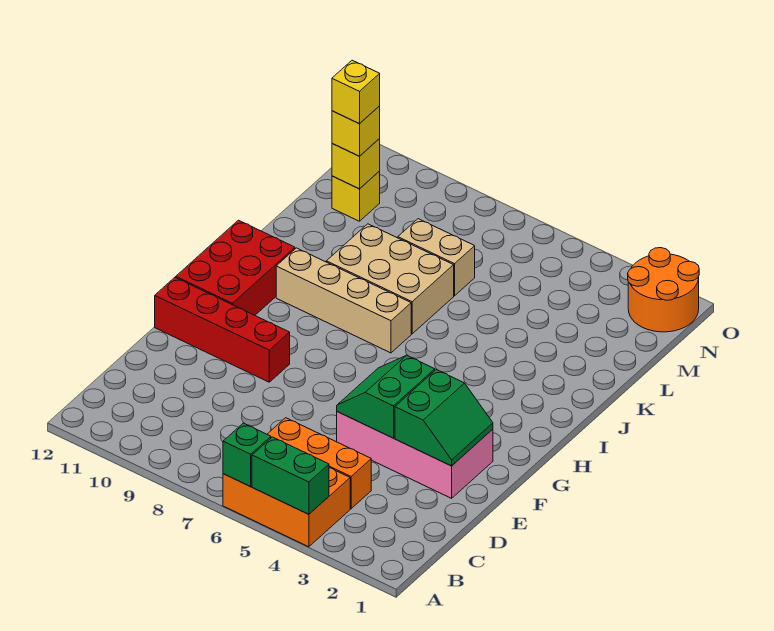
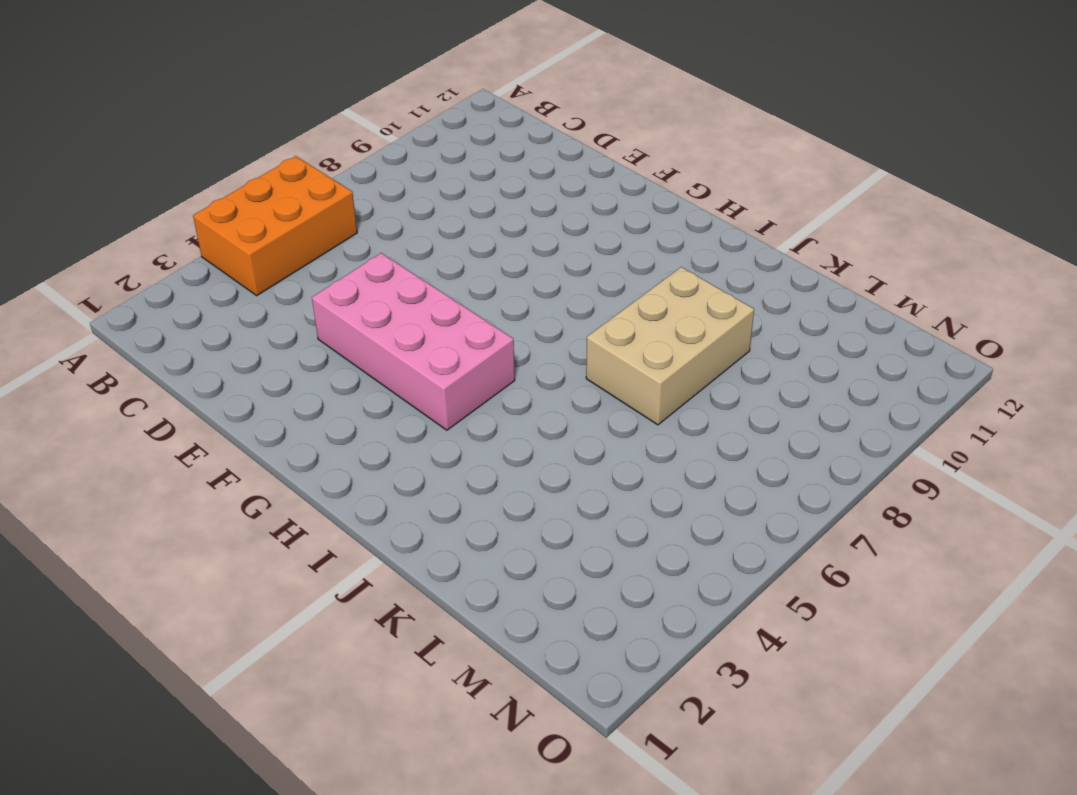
pink brick E4:H5 level 1 -> pink brick E2:F5 level 1
none -> orange brick C4:C6 level 1
none -> red brick F9:F12 level 1
none -> red brick G11:I12 level 1

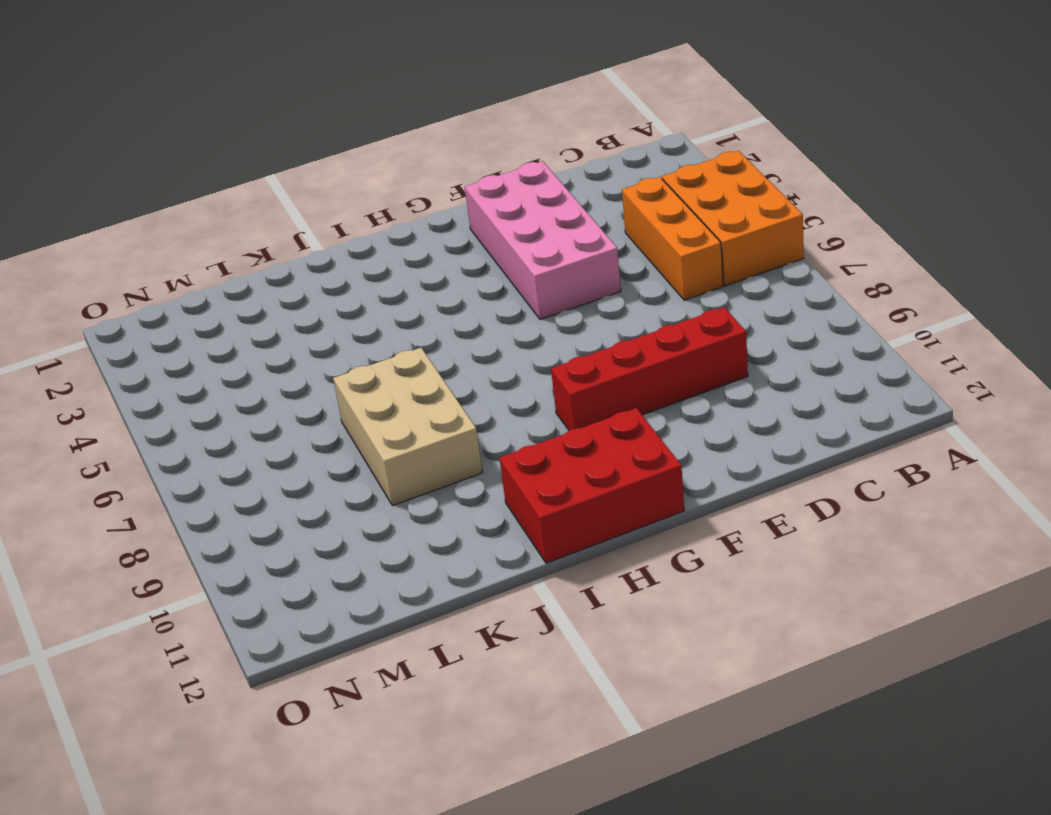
red brick D9:G9 level 1 -> red brick F9:F12 level 1
none -> tan brick I7:I10 level 1
none -> tan brick L7:L8 level 1
none -> yellow brick M11 level 1

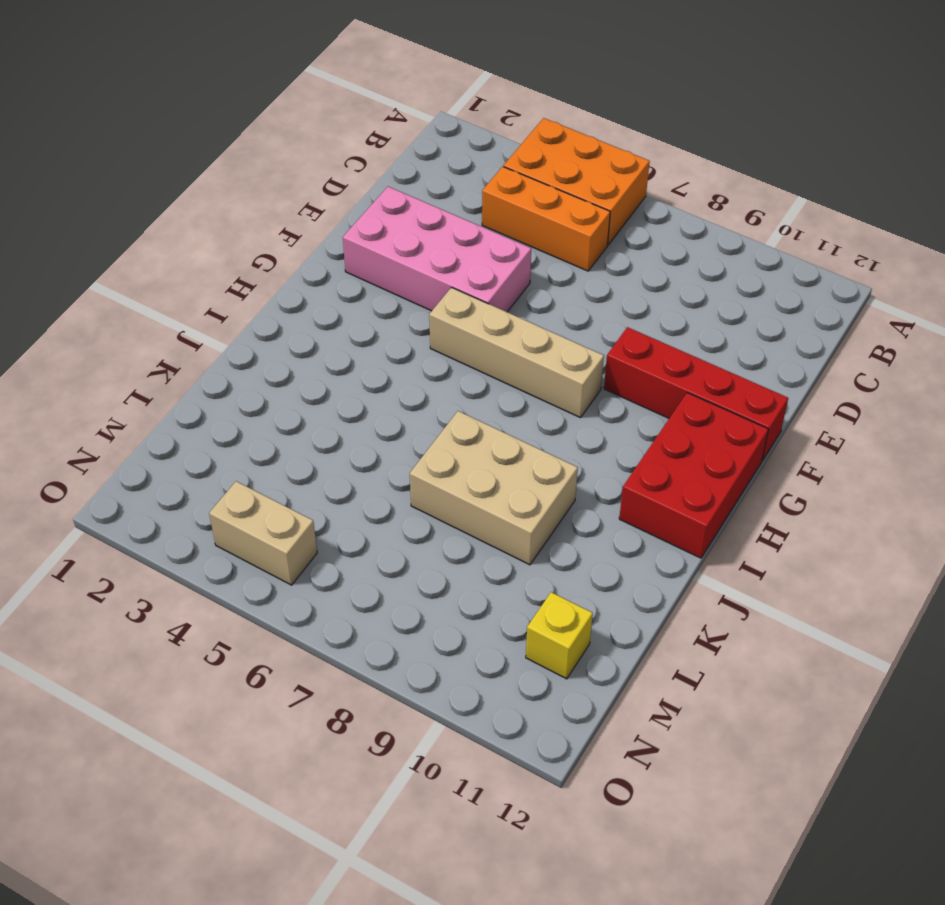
tan brick G5:G8 level 1 -> tan brick I7:I10 level 1
tan brick N4:N5 level 1 -> tan brick L7:L8 level 1
none -> orange round brick N1:O2 level 1
none -> green brick A4:A5 level 2
none -> green brick A6 level 2

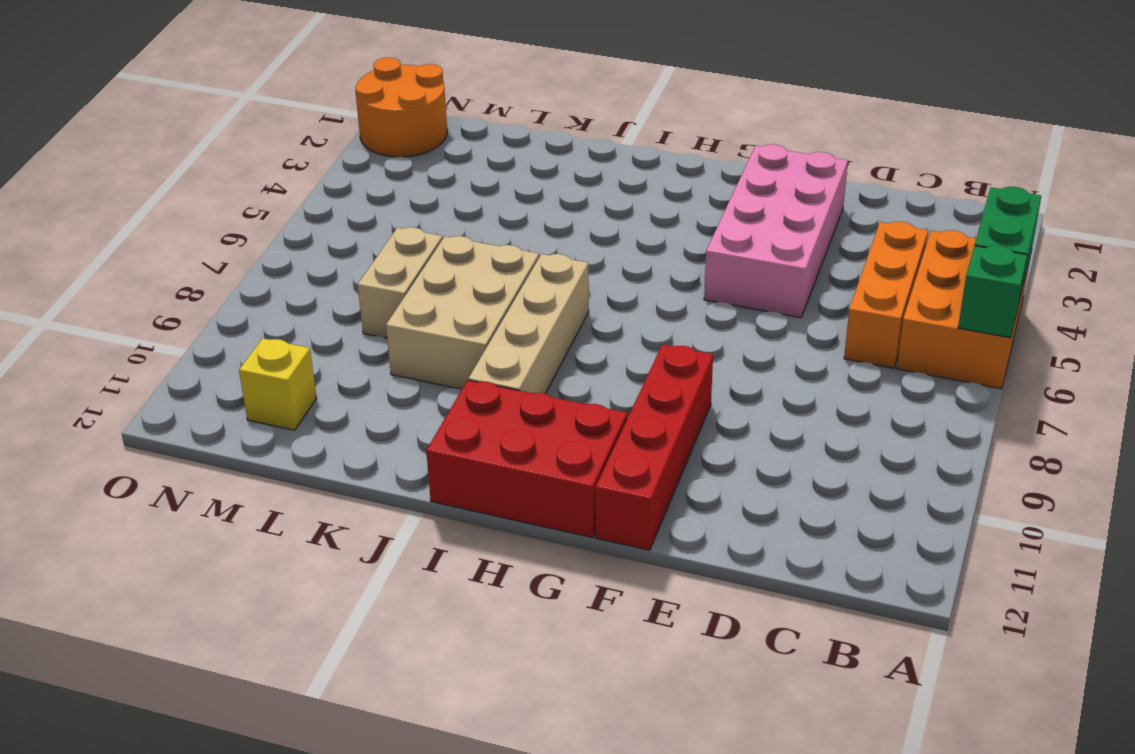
none -> green slope E2:F3 level 2 top 3
none -> green slope E4:F5 level 2 top 4
none -> yellow brick M11 level 2

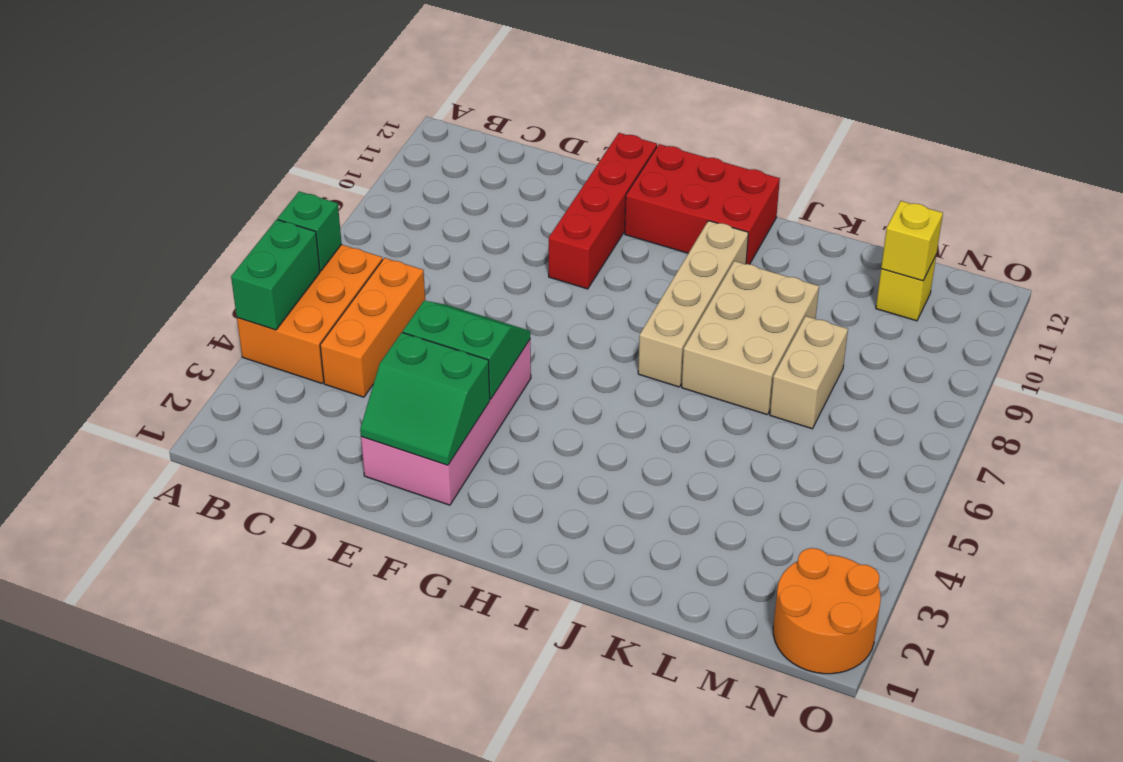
none -> yellow brick M11 level 3
none -> yellow brick M11 level 4

